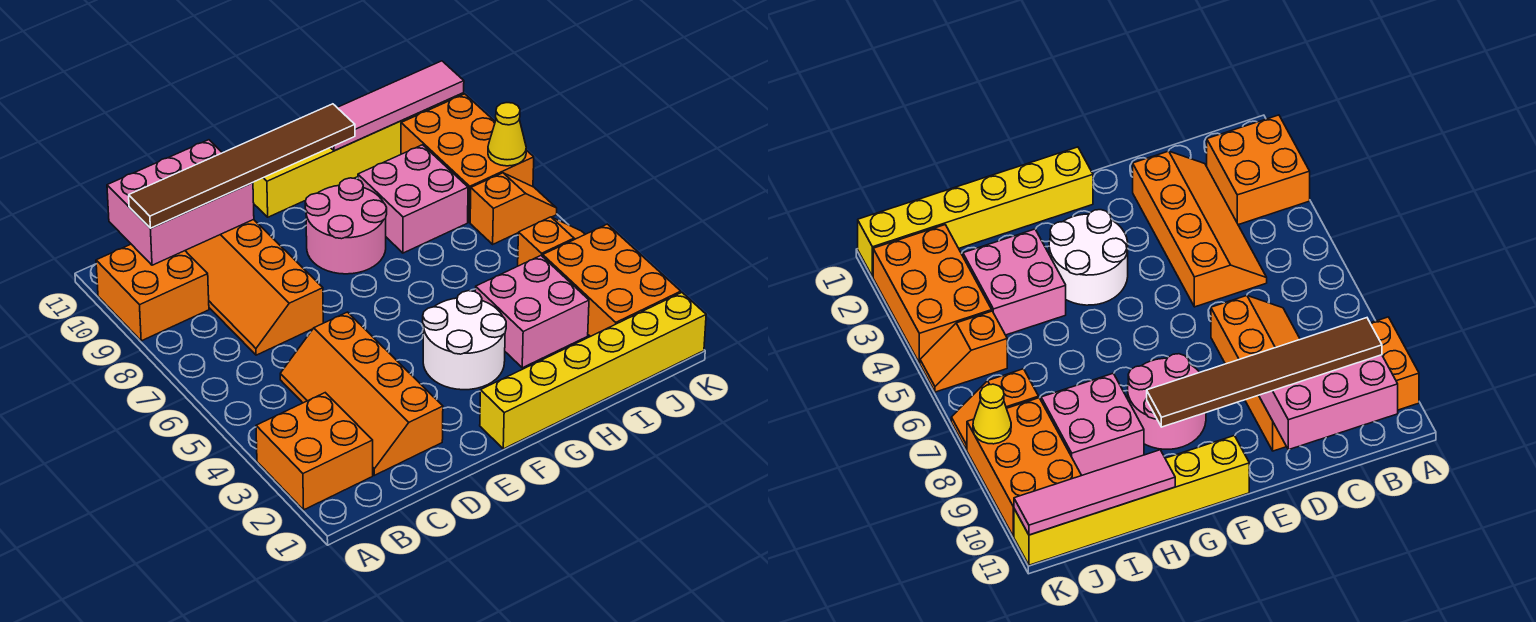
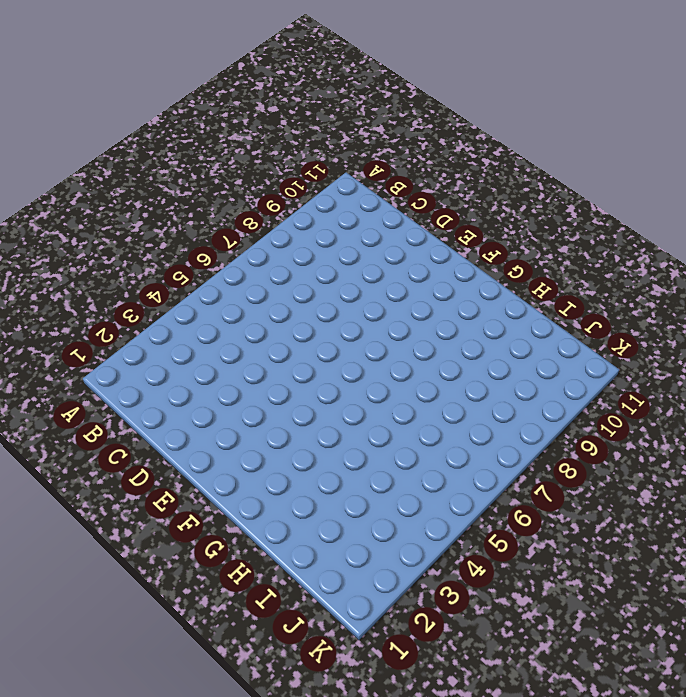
none -> orange brick A2:B3 level 1
none -> orange brick A9:B10 level 1
none -> orange slope C2:D5 level 1 top D

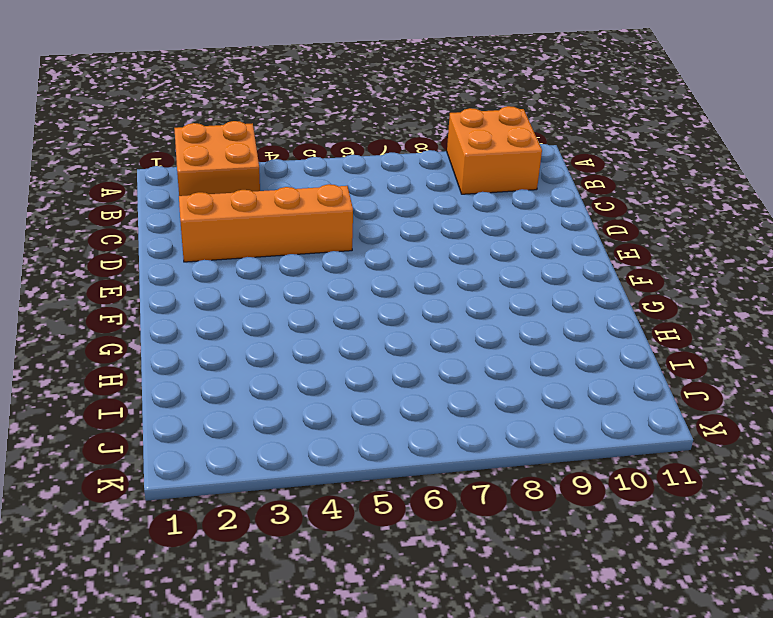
none -> orange slope C7:D10 level 1 top D
none -> yellow brick F1:K1 level 1
none -> white round brick F3:G4 level 1

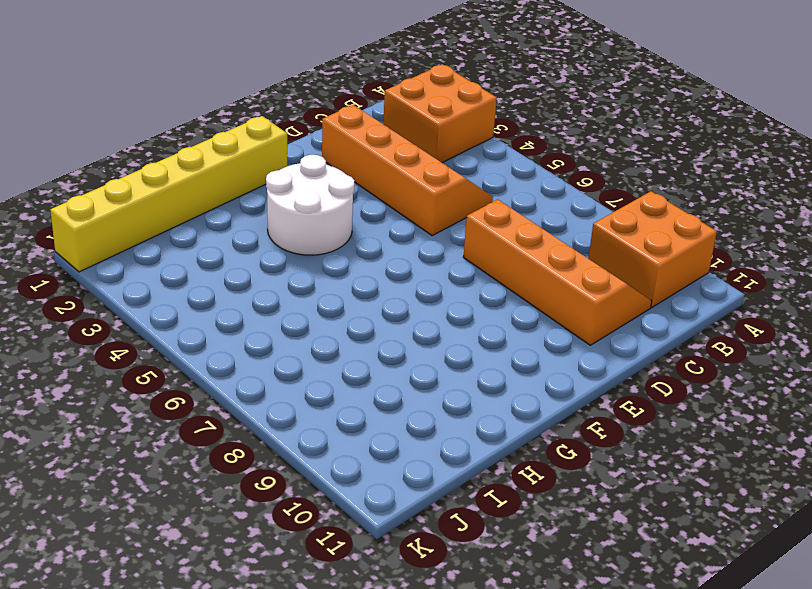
none -> pink round brick F8:G9 level 1
none -> yellow brick F11:K11 level 1
none -> pink brick H3:I4 level 1

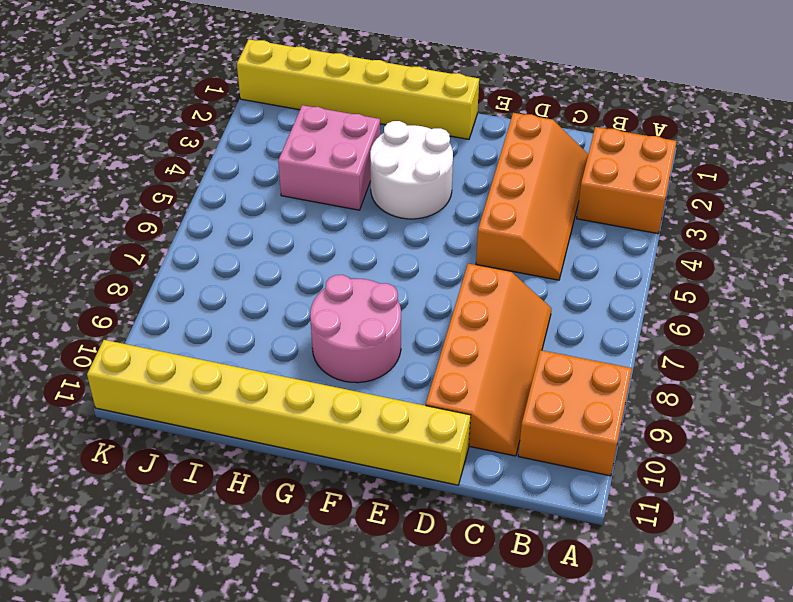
yellow brick D11:K11 level 1 -> yellow brick F11:K11 level 1
none -> pink brick H8:I9 level 1
none -> orange brick J2:K4 level 1
none -> orange slope J5:K5 level 1 top J

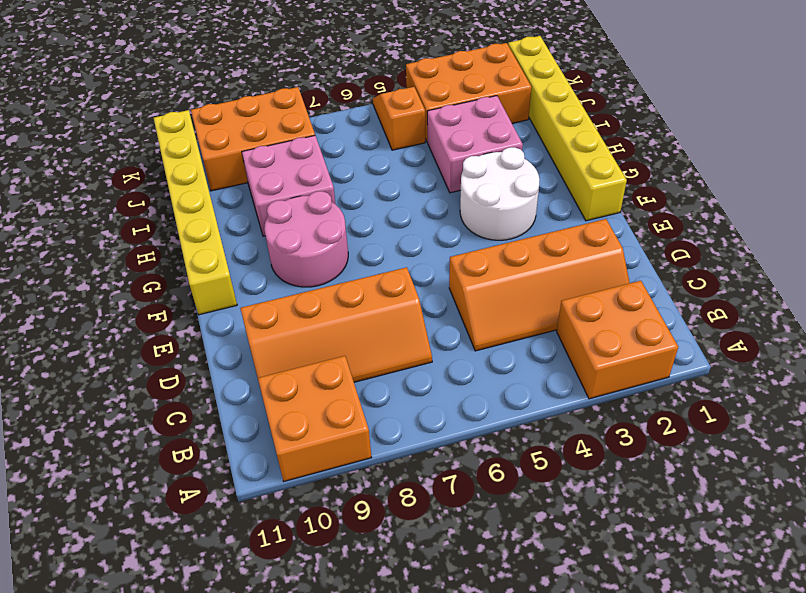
none -> orange slope J7:K7 level 1 top J
none -> pink brick B10:D11 level 2
none -> pink tile H11:K11 level 2

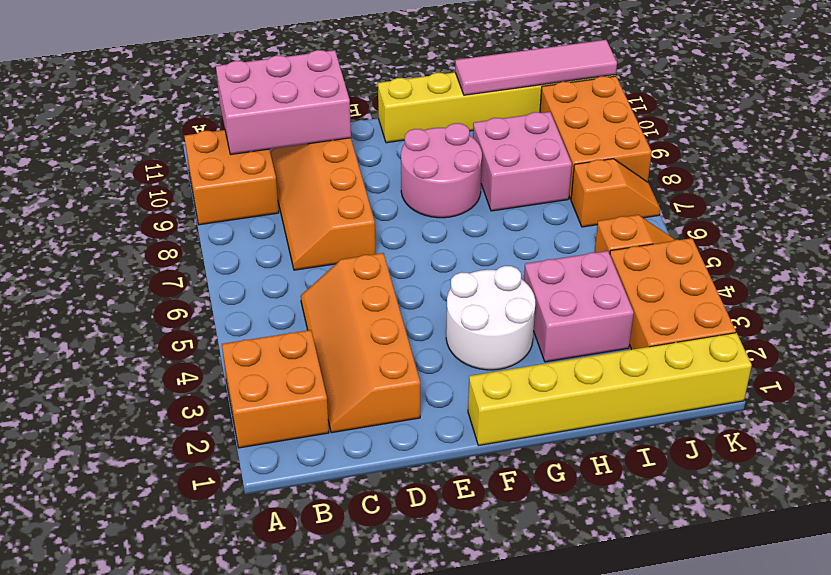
none -> yellow cone K8 level 2
none -> brown tile B10:G10 level 3

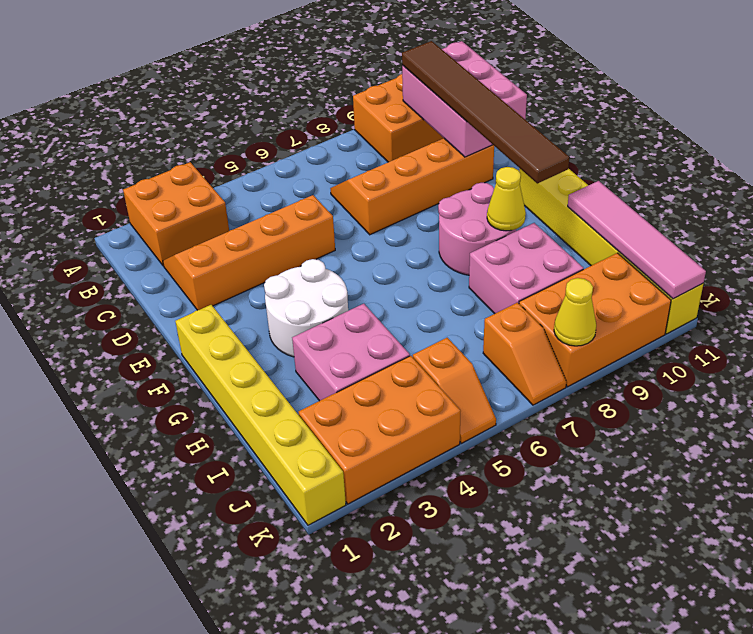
yellow cone G9 level 2 -> none

